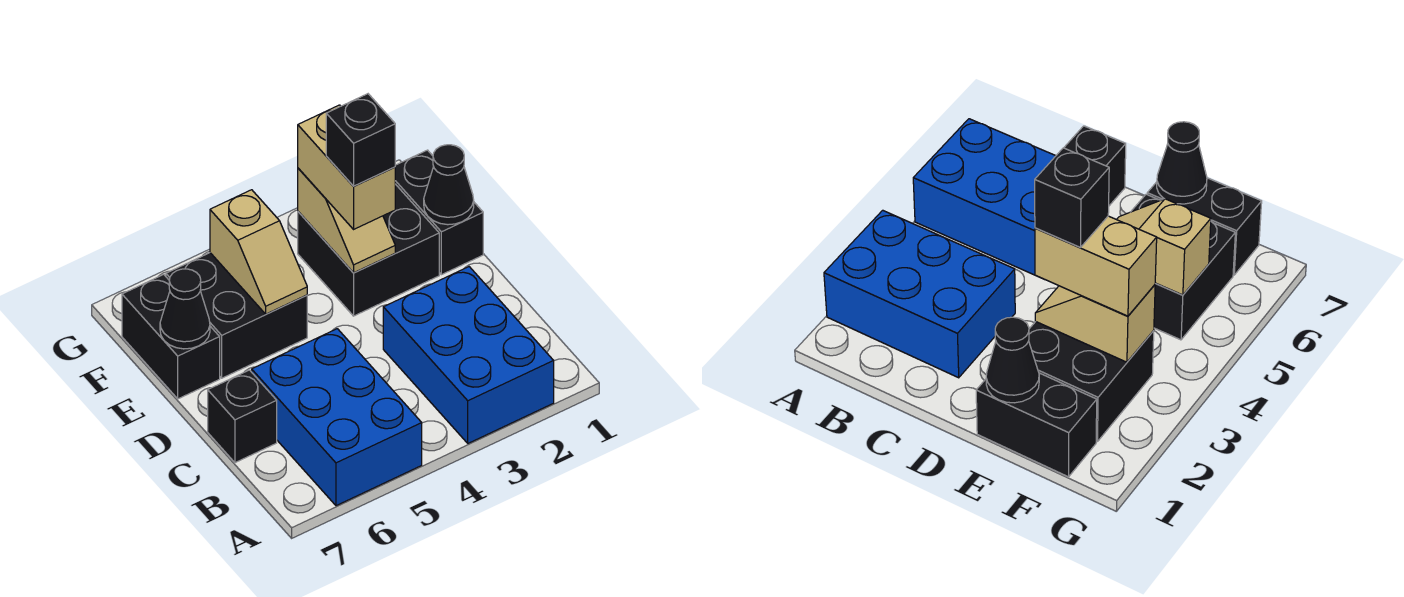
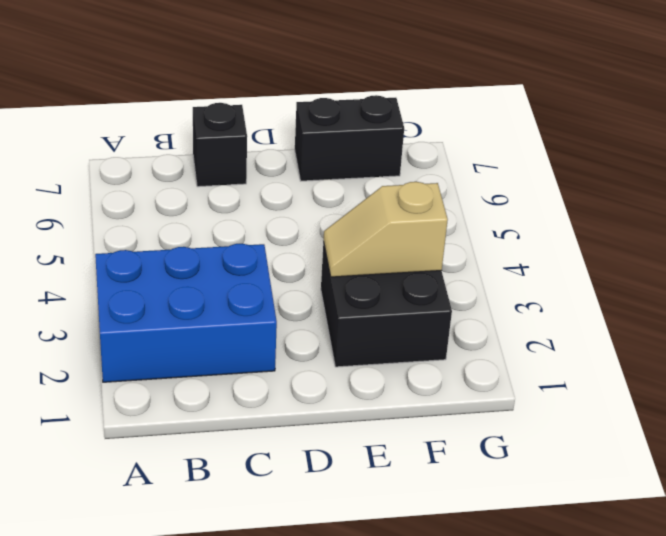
none -> blue brick A5:C6 level 1
none -> black brick E1:F1 level 1
none -> black brick E5:F6 level 1

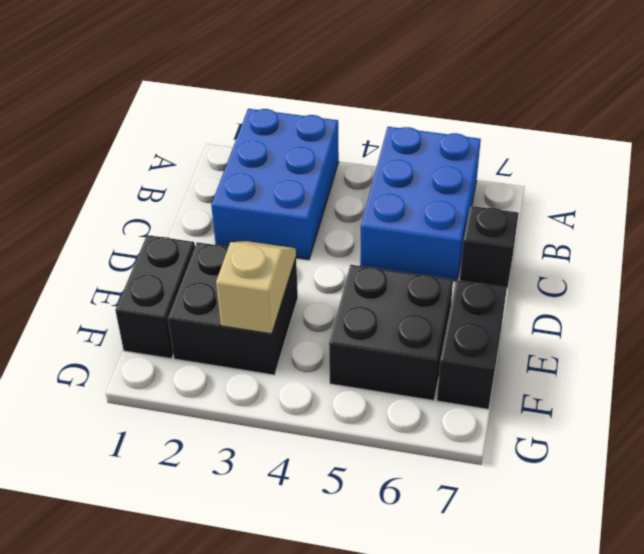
none -> black cone E1 level 2
none -> tan slope E5:F5 level 2 top F
none -> black cone E7 level 2

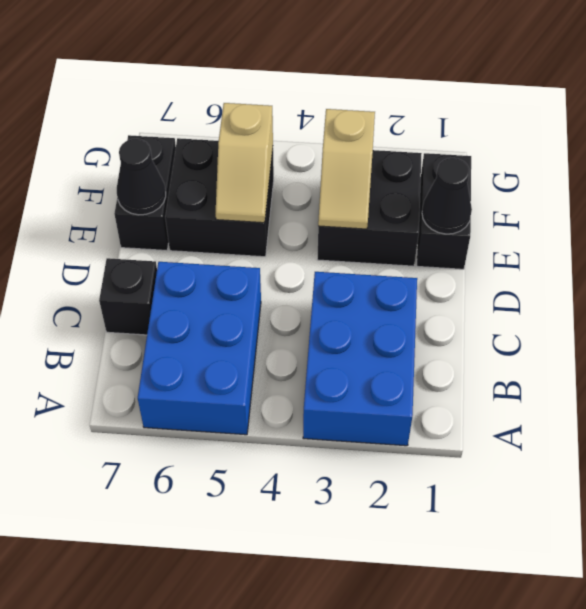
none -> tan brick E3:F3 level 3
none -> black brick E3 level 4

